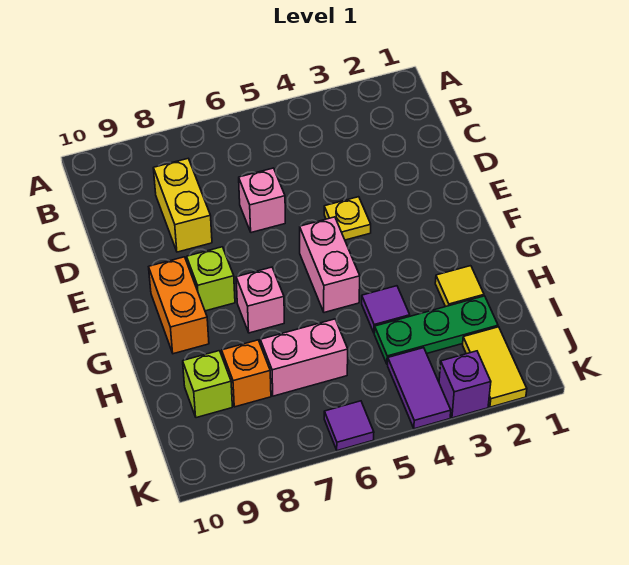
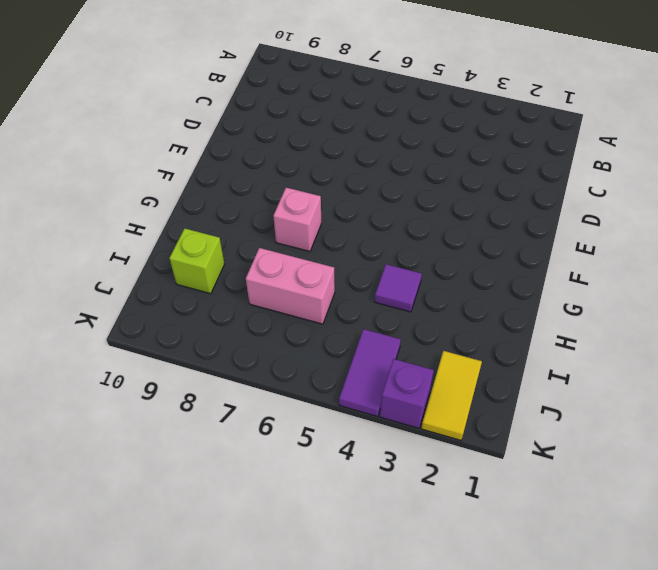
none -> yellow brick C8:D8 level 1
none -> pink brick D6 level 1
none -> yellow plate E4 level 1

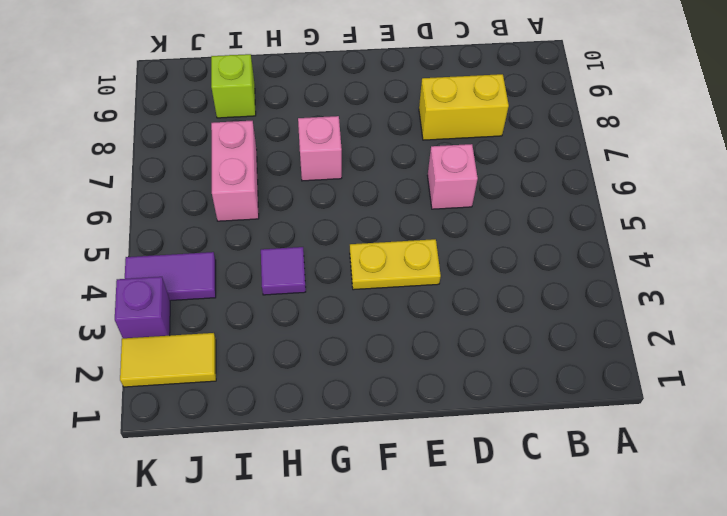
yellow plate E4:F4 level 1 -> yellow plate E4 level 1
none -> pink brick F5:G5 level 1
none -> lime brick F8 level 1
none -> orange brick F9:G9 level 1

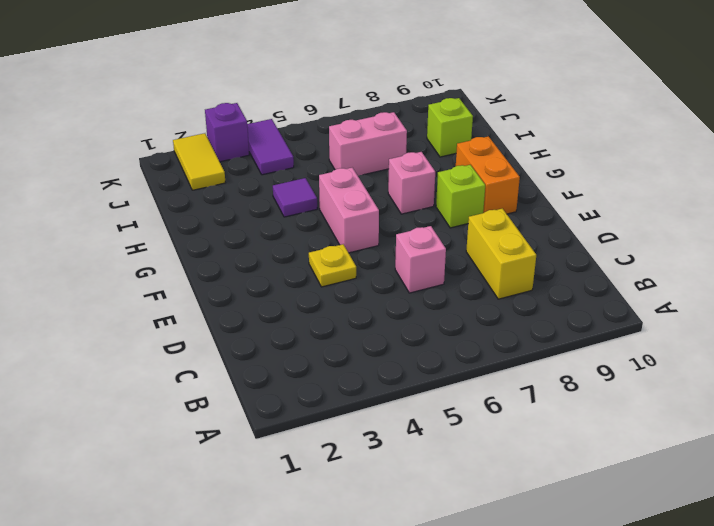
none -> yellow tile H2 level 1
none -> green plate I2:I4 level 1
none -> orange brick I8 level 1

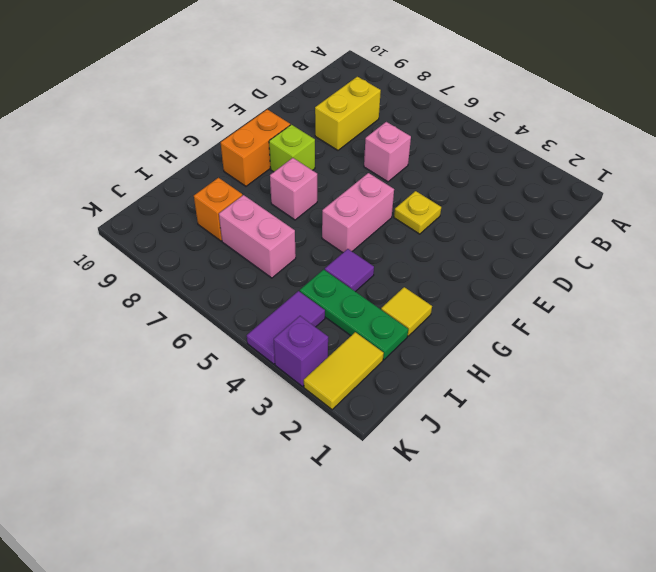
none -> lime brick I9 level 1
none -> purple tile K6 level 1

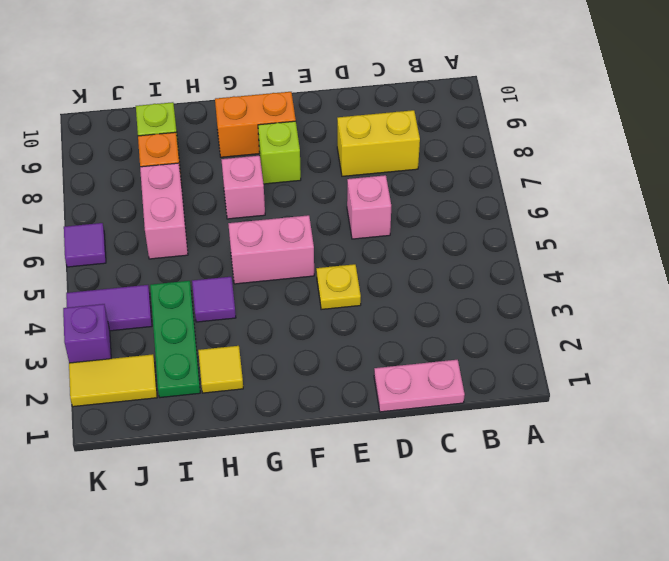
pink plate C1:D1 level 1 -> none

